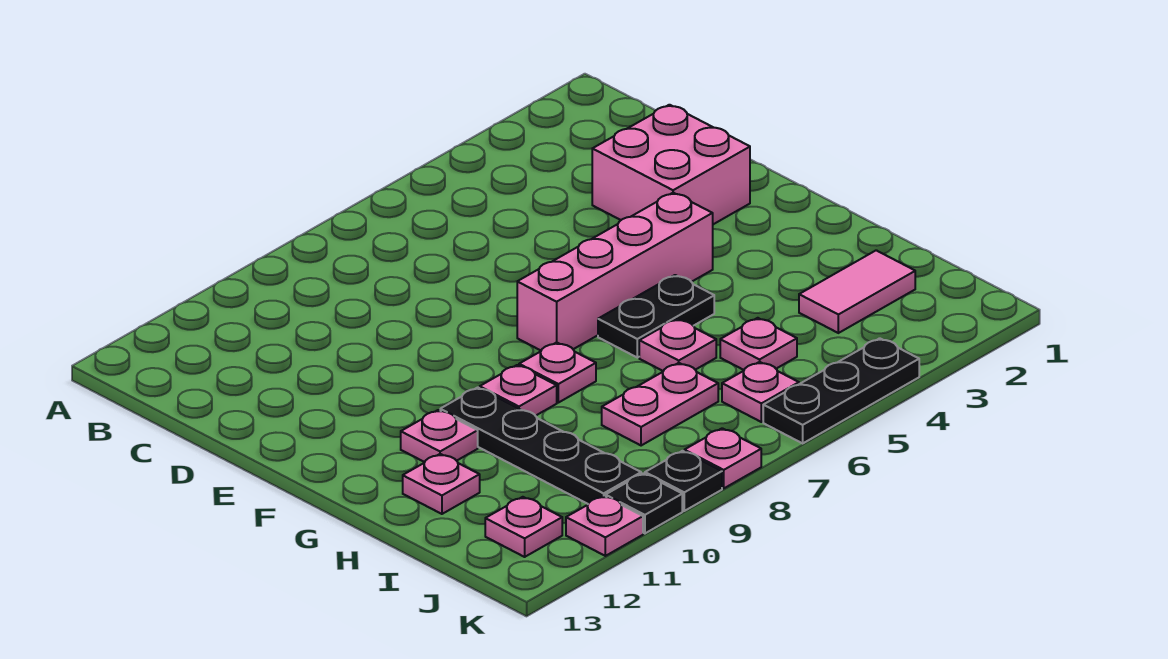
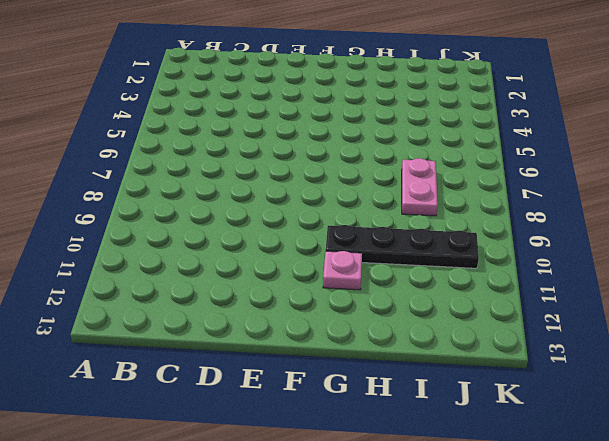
none -> pink brick D2:E3 level 1
none -> pink brick F4:F7 level 1
none -> black plate G5:G6 level 1

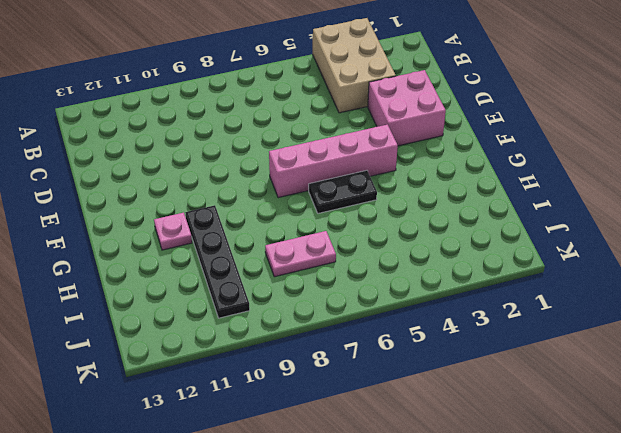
tan brick A3:C4 level 1 -> none
none -> pink plate G8 level 1
none -> pink plate G9 level 1
none -> pink plate H6 level 1

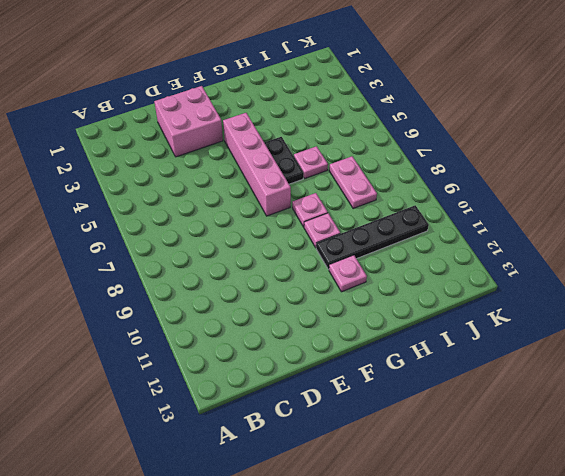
none -> pink plate H12 level 1
none -> pink tile I2:I3 level 1
none -> pink plate I5 level 1

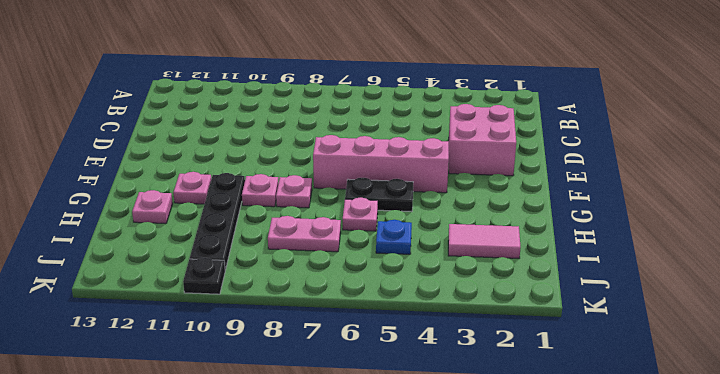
blue plate I5 level 1 -> pink plate I5 level 1
none -> pink plate J6 level 1
none -> pink plate J12 level 1
none -> black plate K4:K6 level 1

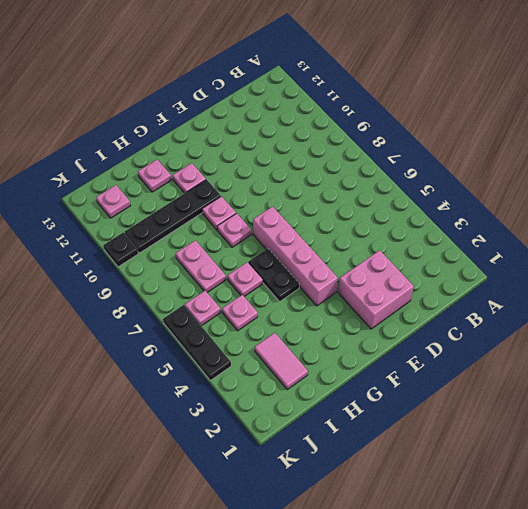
none -> pink plate K8 level 1
none -> black plate K9 level 1
none -> pink plate K11 level 1

